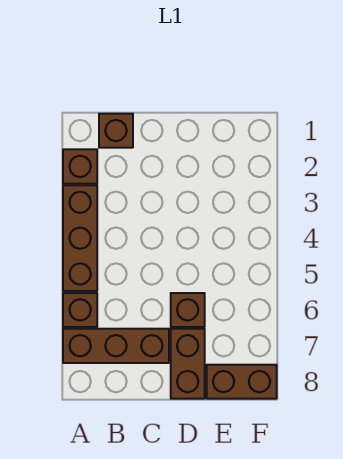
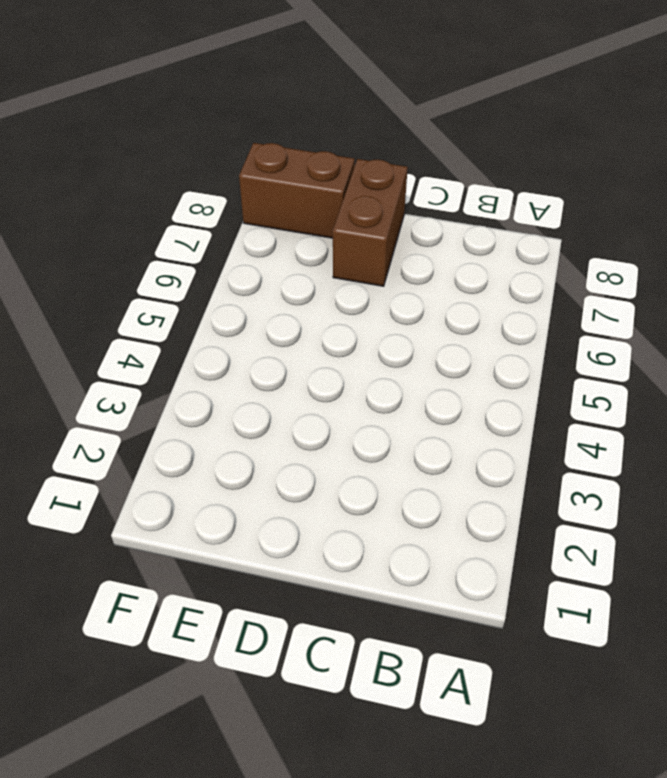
none -> brown brick A2 level 1
none -> brown brick A3:A5 level 1

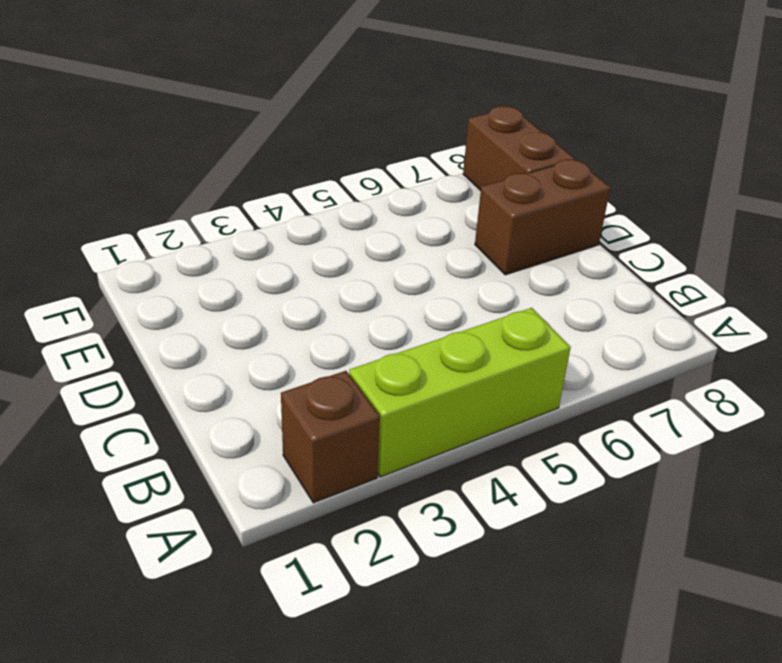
lime brick A3:A5 level 1 -> brown brick A3:A5 level 1
none -> brown brick A6 level 1
none -> brown brick A7:C7 level 1

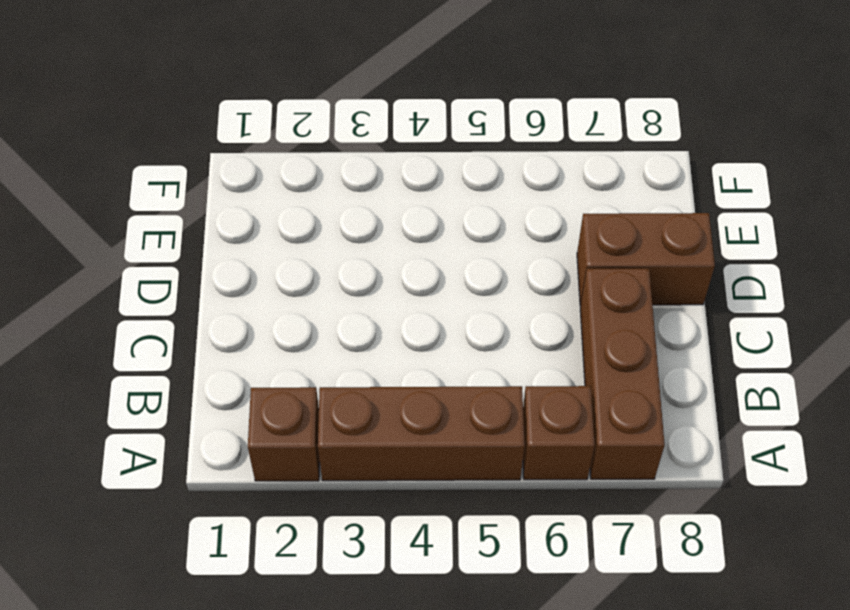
none -> brown brick B1 level 1
none -> brown brick D6 level 1

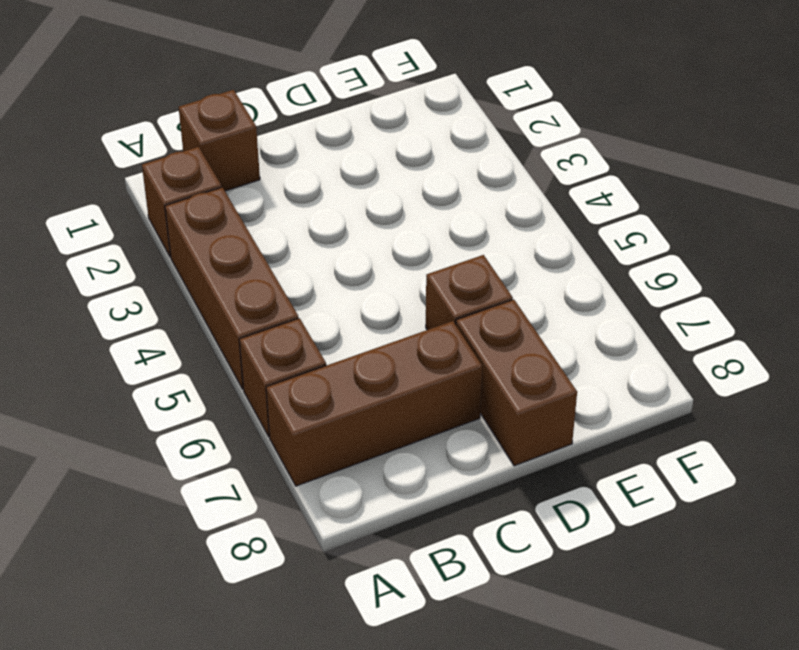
none -> brown brick E8:F8 level 1

